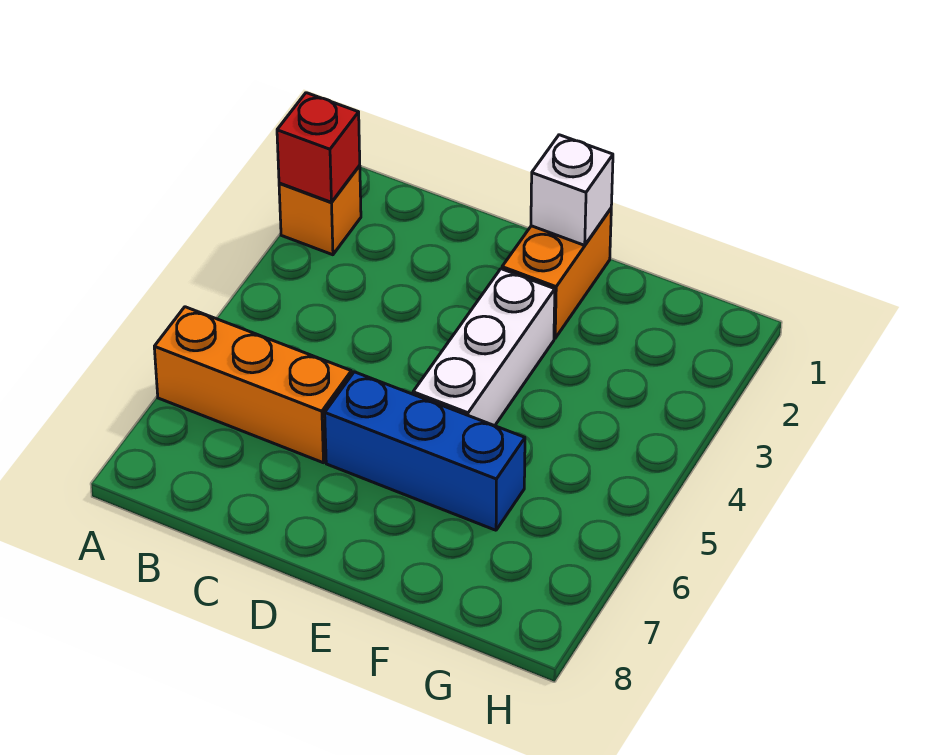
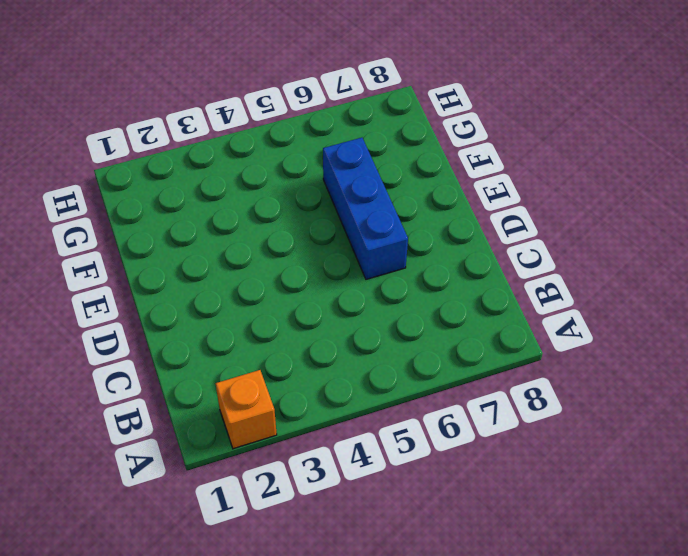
none -> orange brick A6:C6 level 1
none -> orange brick E1:E2 level 1

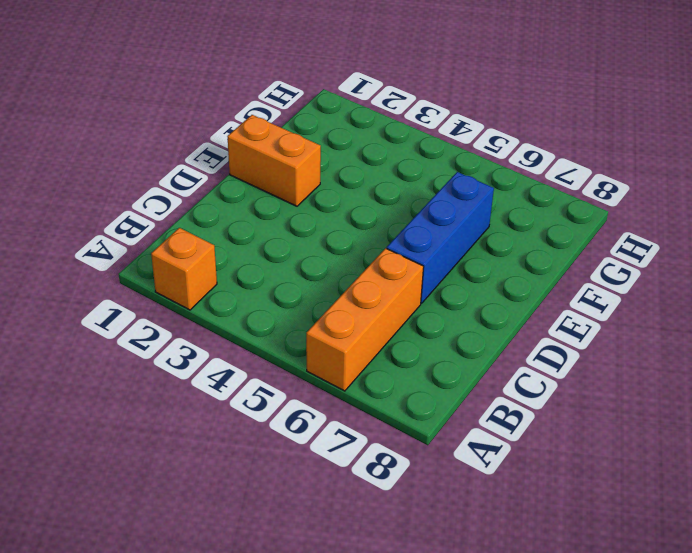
none -> white brick E3:E5 level 1
none -> red brick A2 level 2

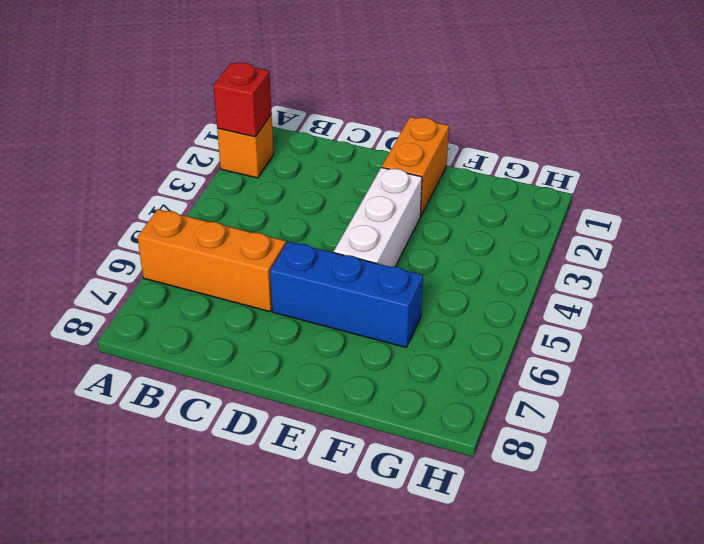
none -> white brick E1 level 2

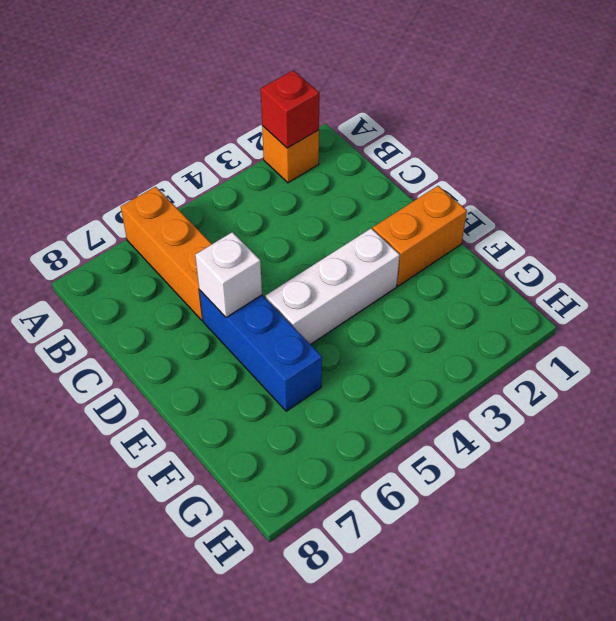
white brick D6 level 2 -> white brick E1 level 2

